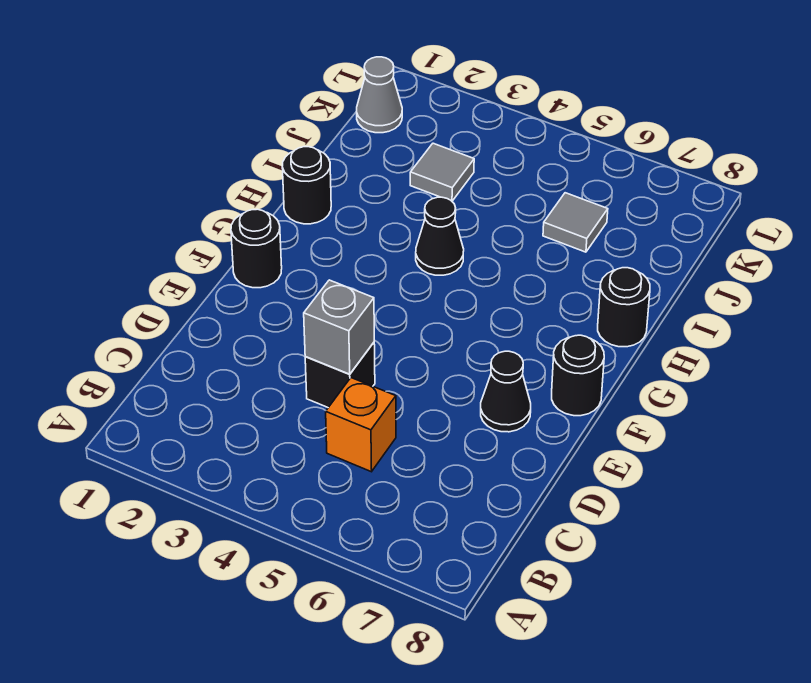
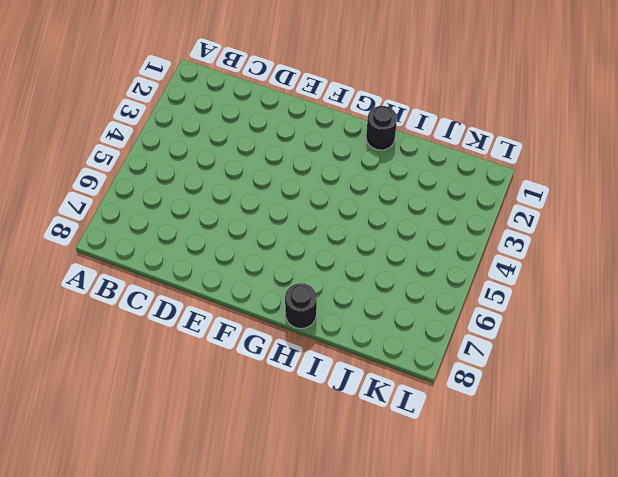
none -> orange brick C5 level 1
none -> black brick D4 level 1
none -> black cone E7 level 1

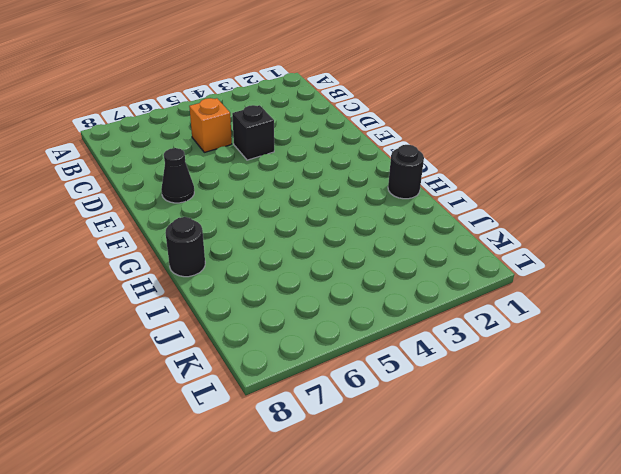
none -> black round brick F1 level 1
none -> black round brick F8 level 1
none -> black cone H4 level 1

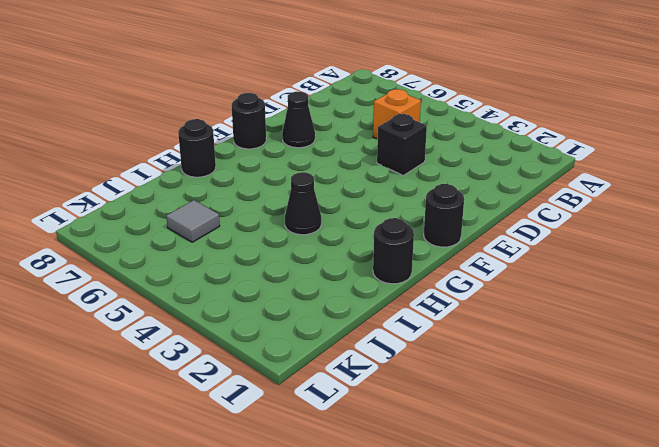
none -> grey tile J3 level 1
none -> grey cone K1 level 1
none -> grey brick D4 level 2

